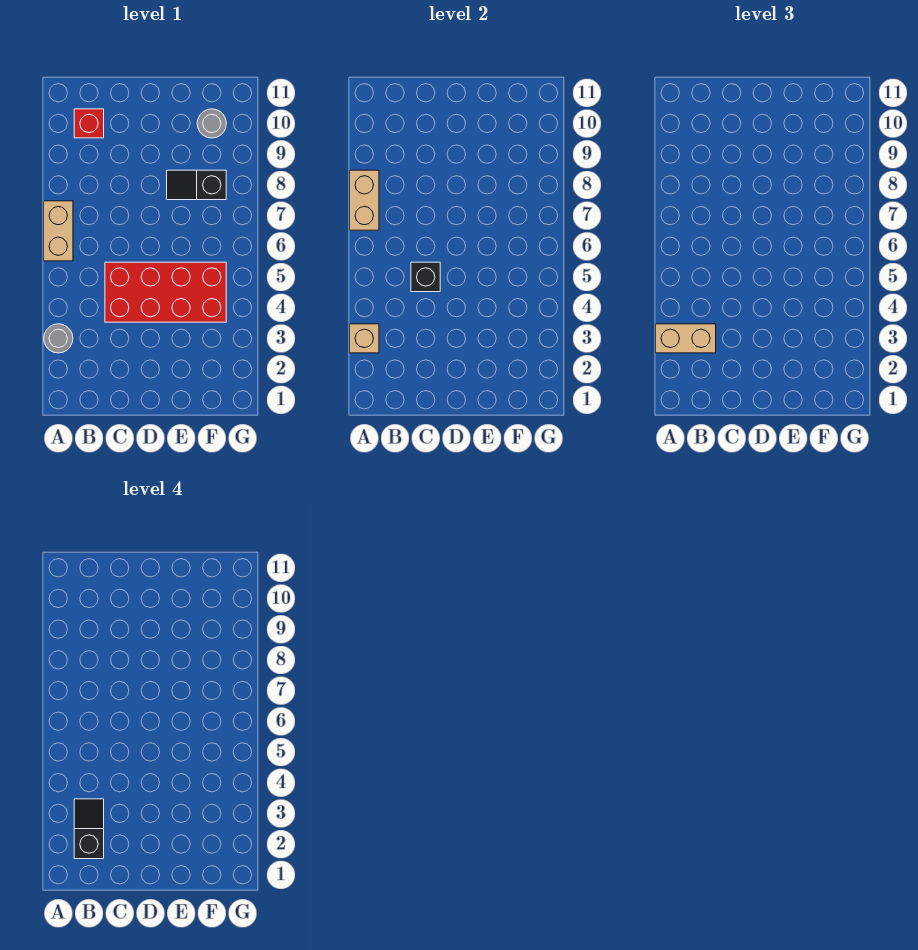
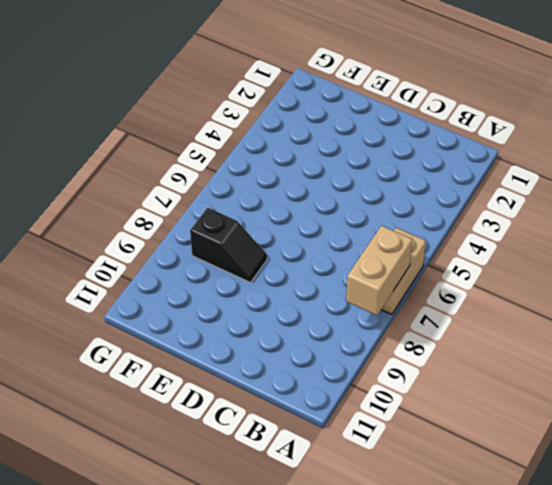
none -> grey round brick A3 level 1
none -> red brick B10 level 1

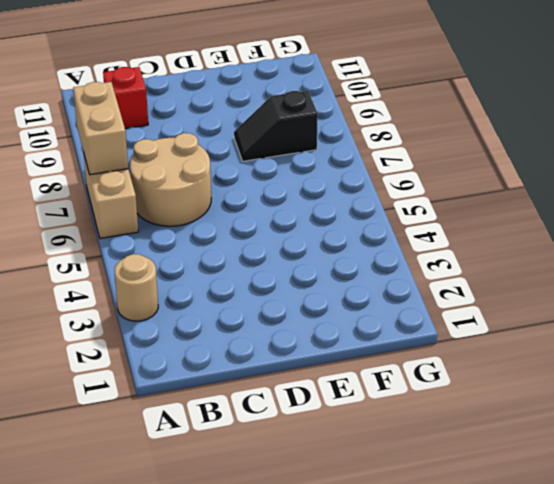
tan round brick A3 level 1 -> grey round brick A3 level 1
tan round brick B6:C7 level 1 -> none
none -> red brick C4:F5 level 1
none -> grey round brick F10 level 1

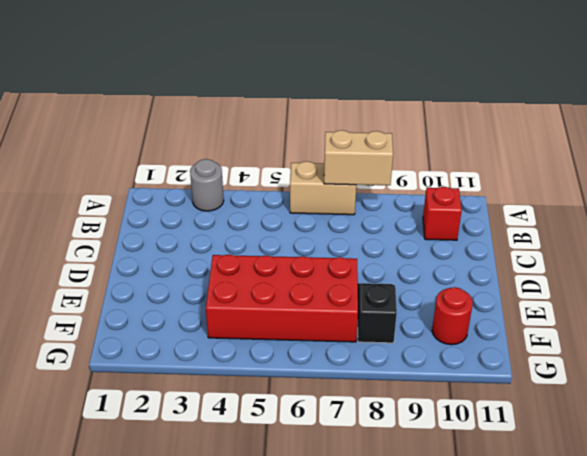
red brick E4:F7 level 1 -> red brick C4:F5 level 1
red round brick F10 level 1 -> grey round brick F10 level 1
none -> tan brick A3 level 2
none -> black brick C5 level 2

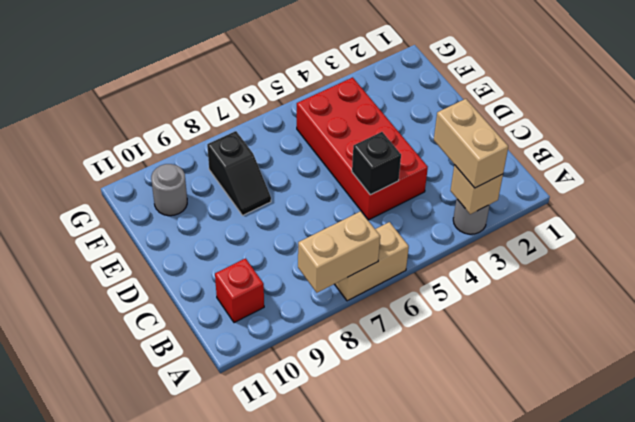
none -> black slope B2:B3 level 4 top 2

